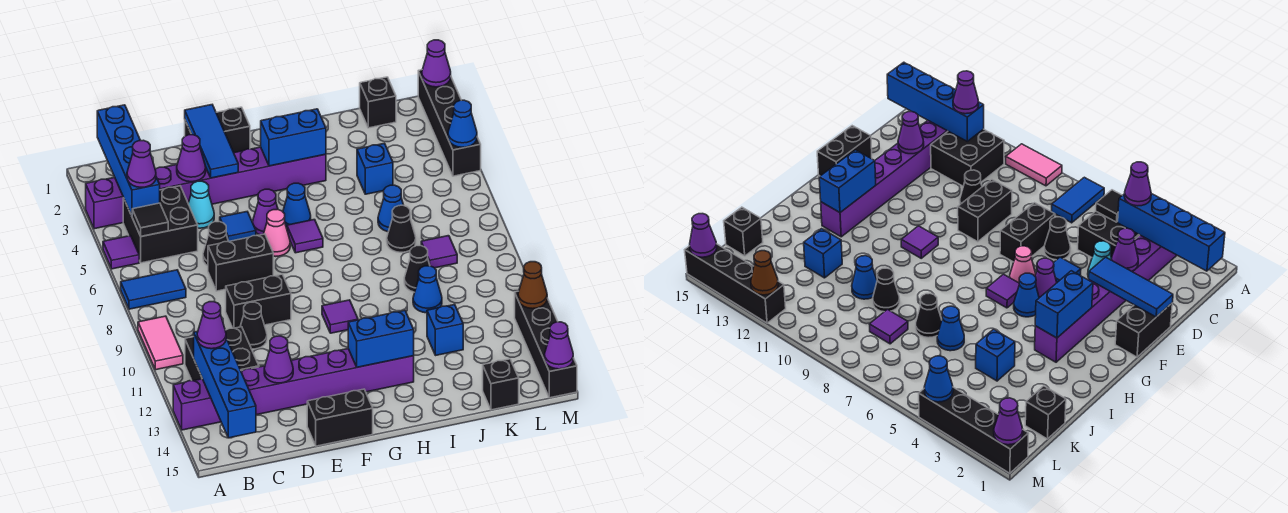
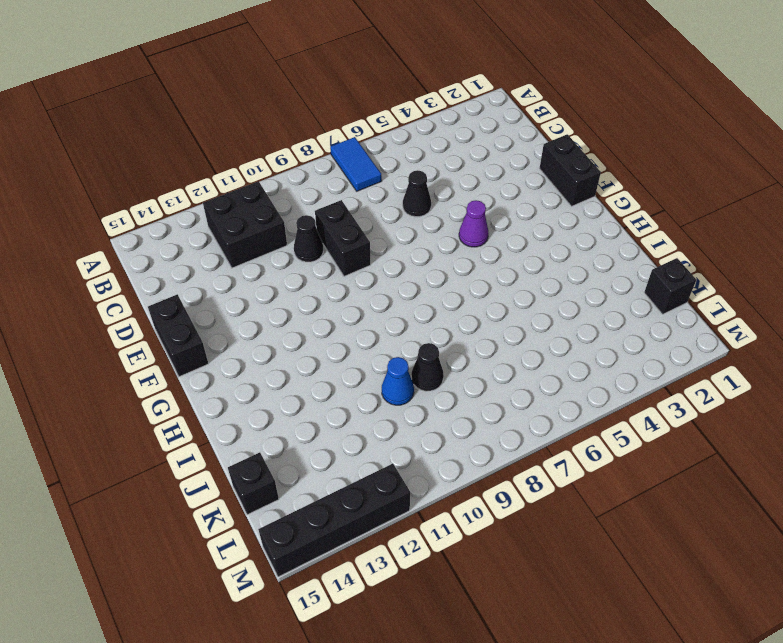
none -> purple brick A3:H3 level 1
none -> purple tile A5 level 1
none -> pink tile A9:A10 level 1
none -> purple brick A13:H13 level 1

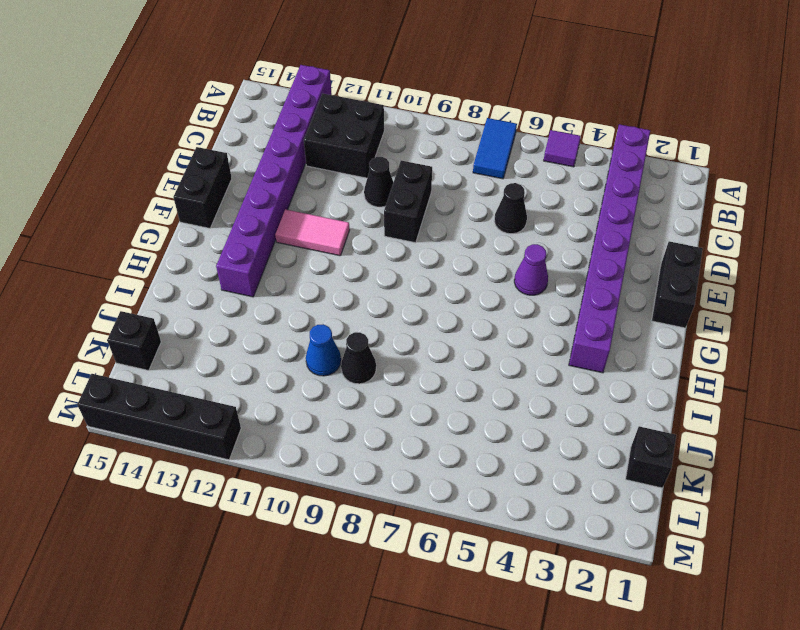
pink tile F11:F12 level 1 -> pink tile A9:A10 level 1
none -> black brick B4:C5 level 1
none -> cyan cone D4 level 1
none -> black brick D7:E7 level 1
none -> blue tile E5 level 1

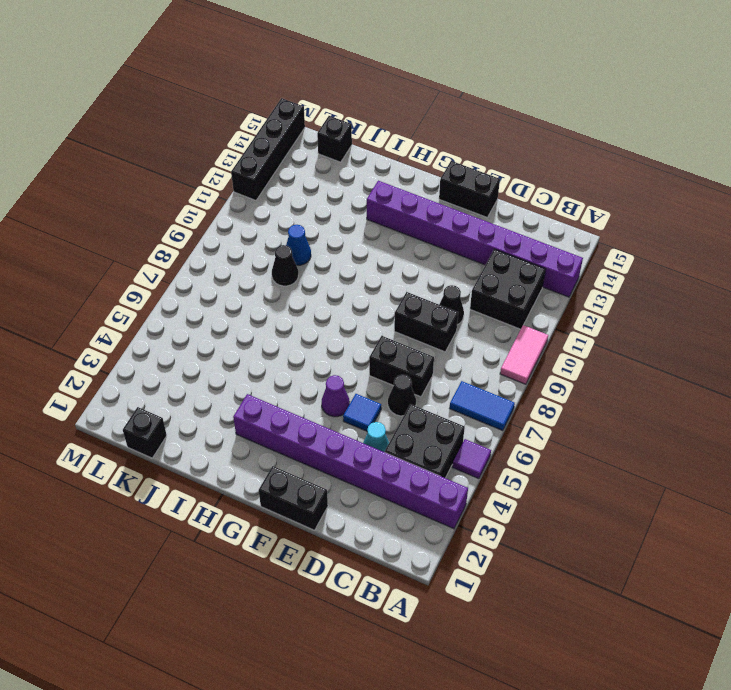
none -> pink cone F6 level 1
none -> blue cone G5 level 1
none -> purple tile G6 level 1
none -> purple tile G10 level 1

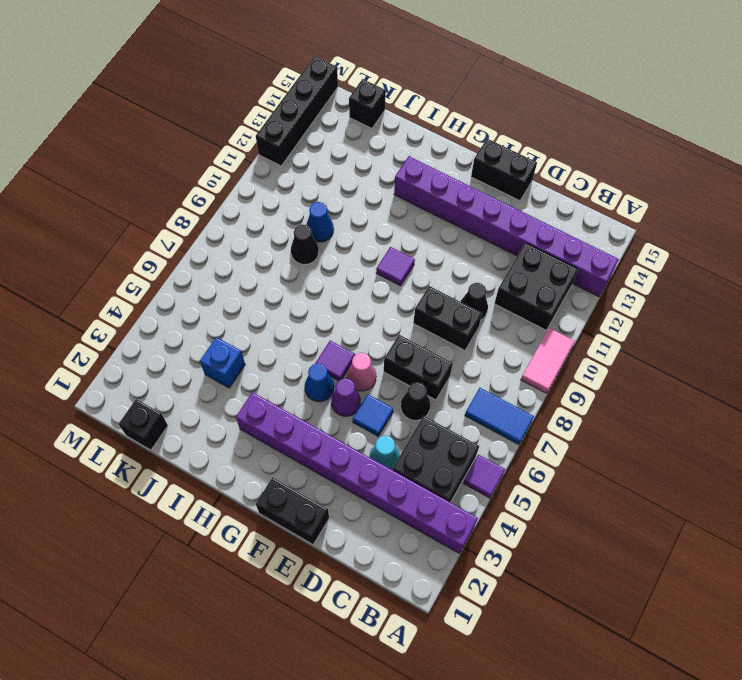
none -> blue cone J6 level 1
none -> black cone J7 level 1
none -> blue brick J12 level 1
none -> purple tile K8 level 1

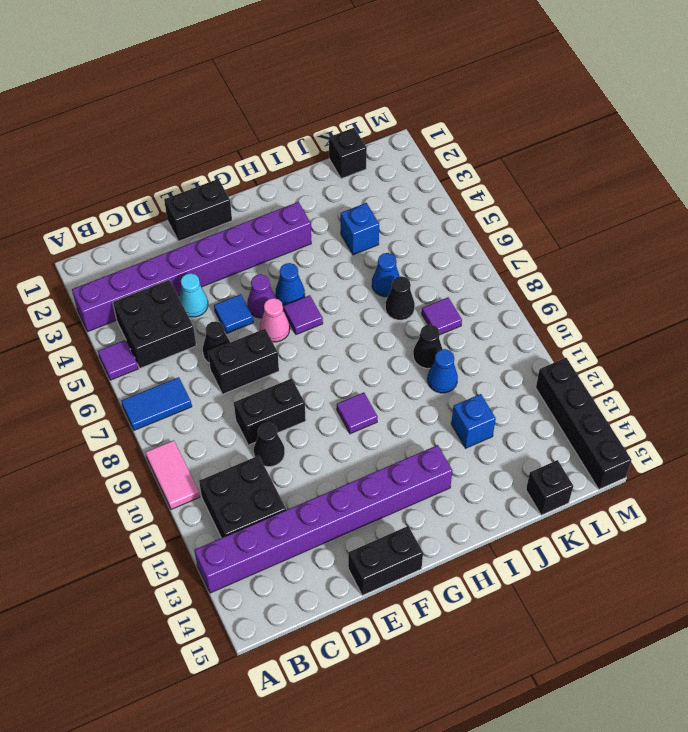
none -> black brick M1:M4 level 1
none -> blue brick B1:B4 level 2
none -> black tile B5 level 2
none -> blue brick B12:B15 level 2

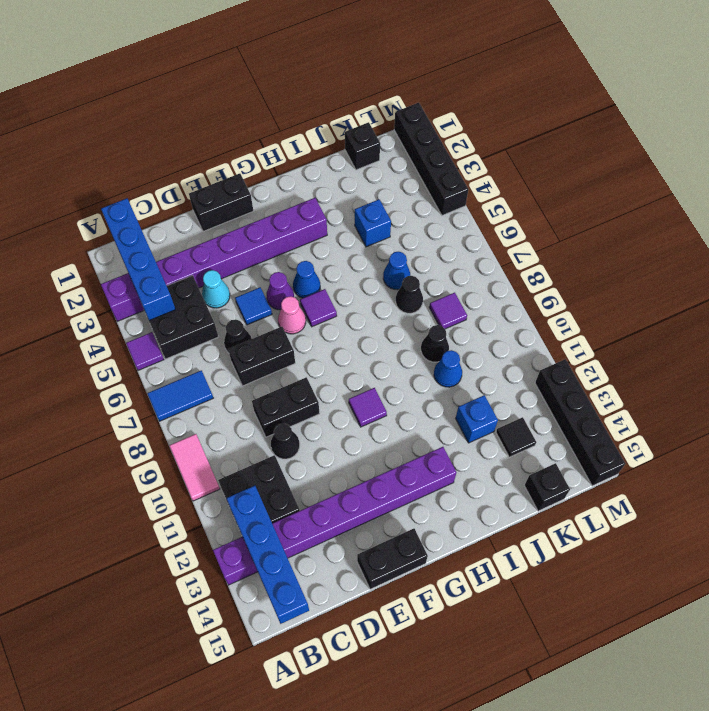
black tile K13 level 1 -> black tile B5 level 2
none -> purple cone D3 level 2
none -> purple cone D13 level 2
none -> blue tile E1:E3 level 2
none -> blue brick G3:H3 level 2

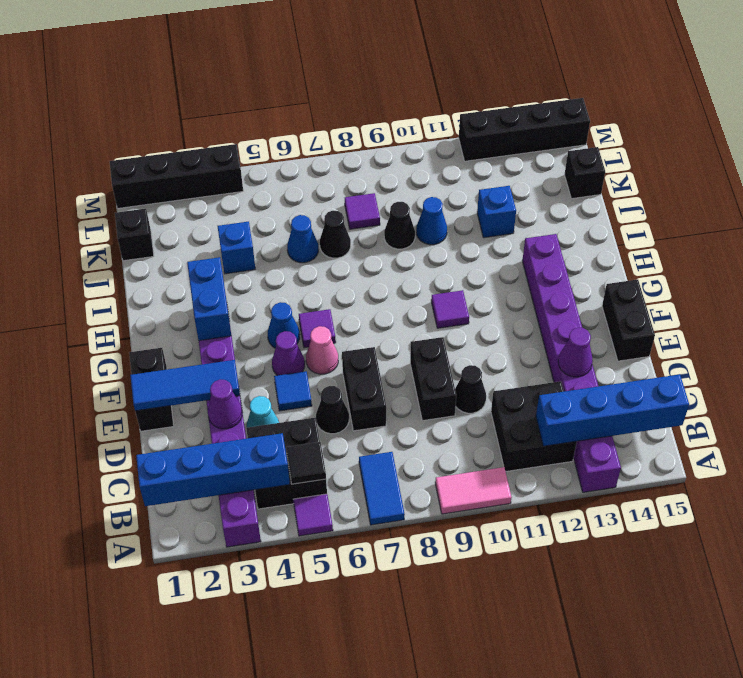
none -> blue brick G13:H13 level 2
none -> purple cone M1 level 2
none -> blue cone M4 level 2
none -> brown cone M12 level 2

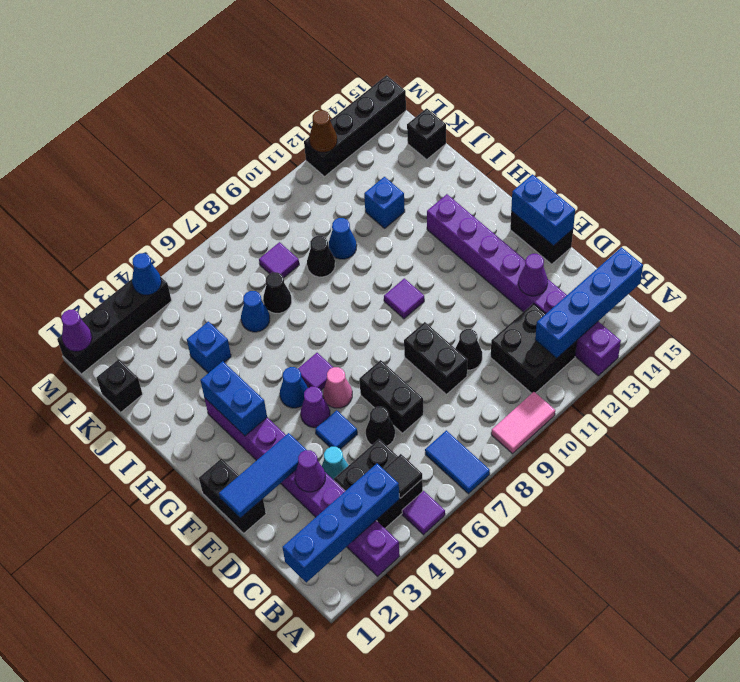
blue brick E15:F15 level 2 -> blue brick G13:H13 level 2
none -> purple cone M15 level 2
none -> purple cone B4 level 3
none -> purple cone B12 level 3

